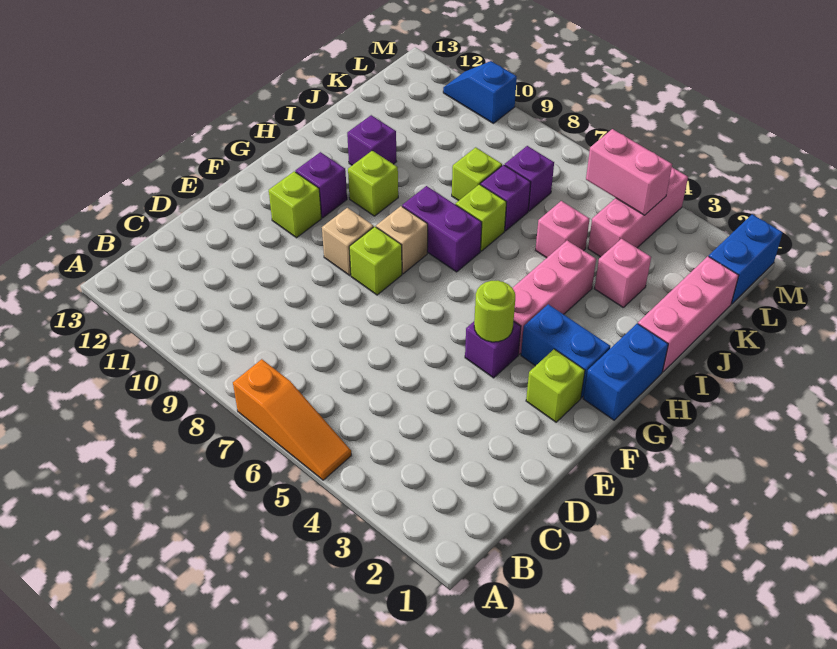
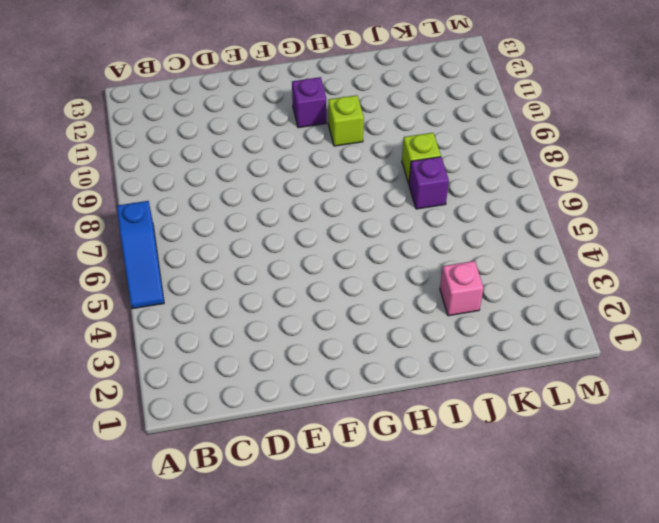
blue slope A5:A7 level 1 top 7 -> orange slope A5:A7 level 1 top 7
none -> lime brick F2 level 1
none -> purple brick F4 level 1
none -> lime brick F8 level 1

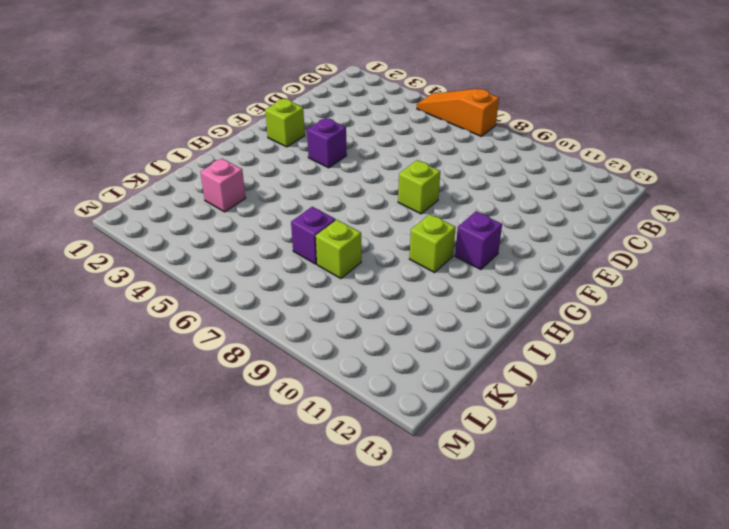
none -> tan brick F9 level 1
none -> lime brick F11 level 1
none -> blue brick G1:H1 level 1

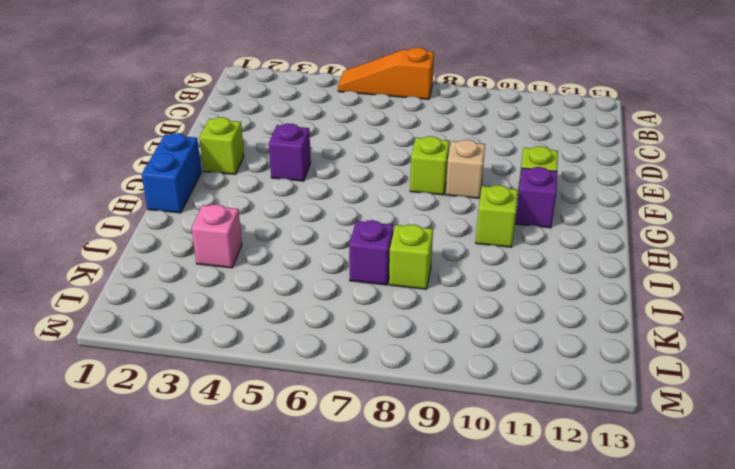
none -> blue brick G2:G3 level 1
none -> pink brick G4:I4 level 1
none -> tan brick G8 level 1

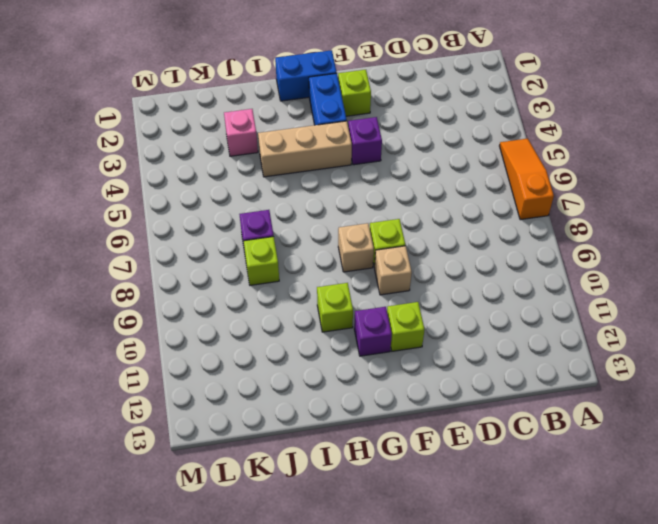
tan brick G4:I4 level 1 -> pink brick G4:I4 level 1
none -> purple brick H7:H8 level 1
none -> pink brick I1:K1 level 1
none -> lime brick I7 level 1

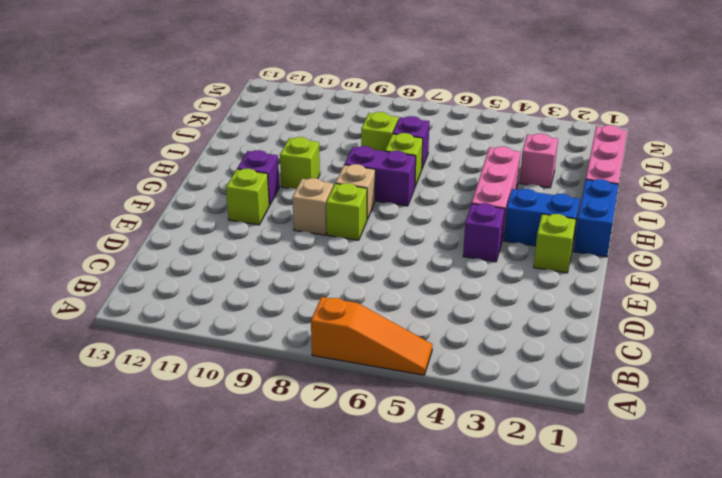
none -> purple brick I11 level 1
none -> pink brick J5 level 1
none -> pink brick K4:M4 level 1

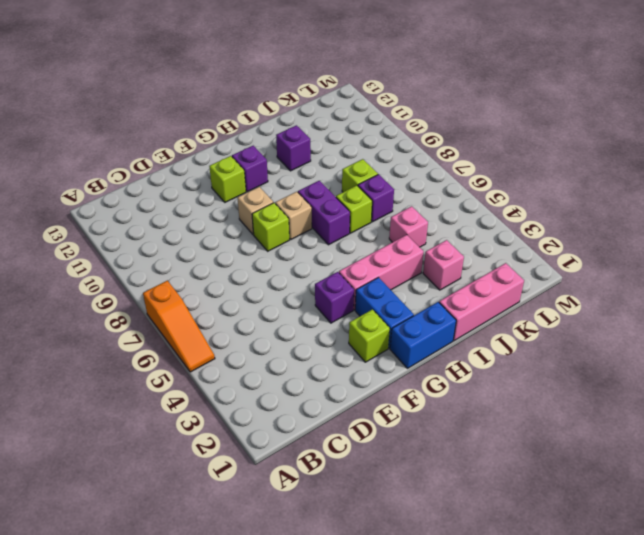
none -> lime brick H10 level 1
none -> pink brick K4:M4 level 1
none -> purple brick K7 level 1

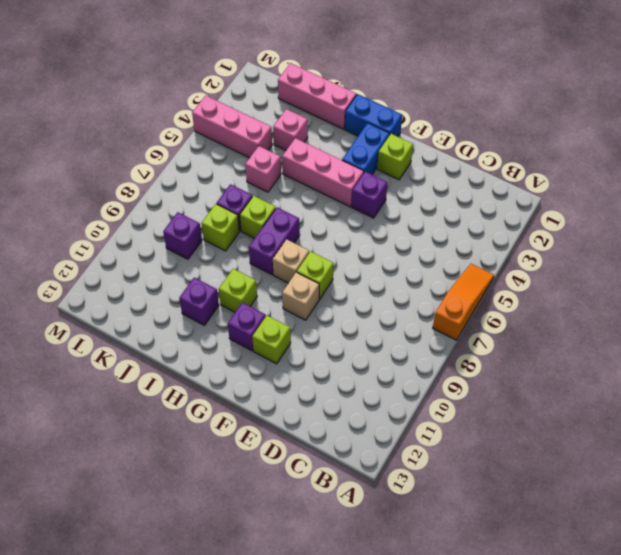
purple brick K9 level 1 -> purple brick K7 level 1
none -> blue brick L1:M1 level 1
none -> blue slope M10:M11 level 1 top 10
none -> lime round brick F4 level 2

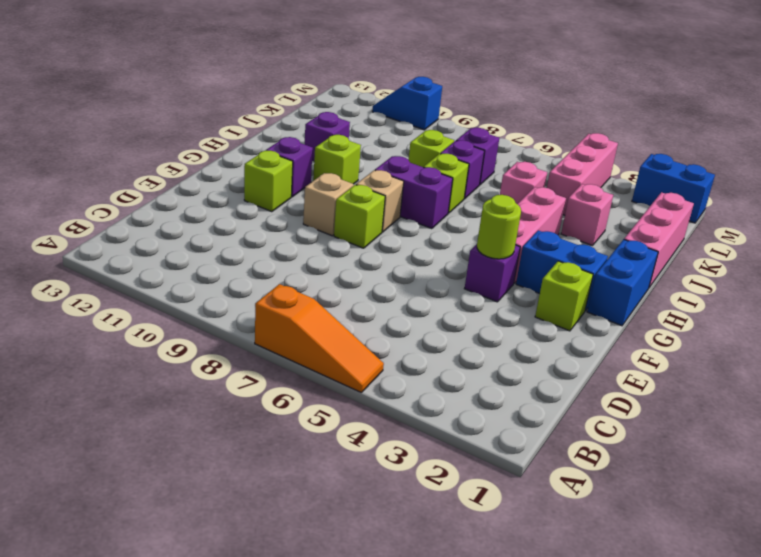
blue brick M1:M2 level 1 -> blue brick L1:M1 level 1
none -> pink brick L4:L5 level 2

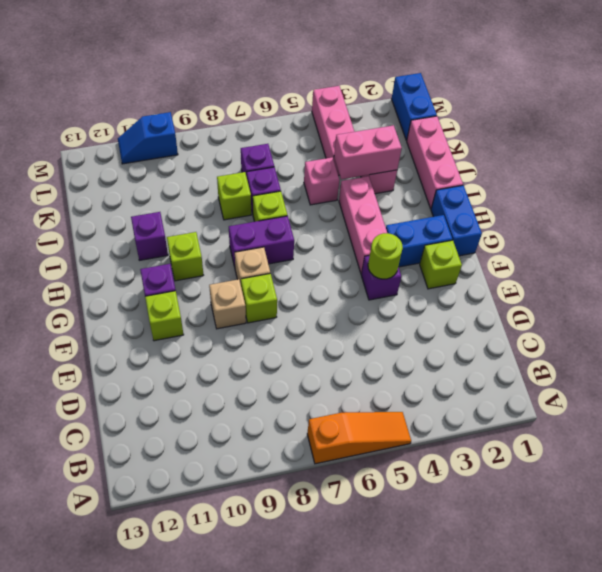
pink brick J3:J4 level 2 -> pink brick L4:L5 level 2

